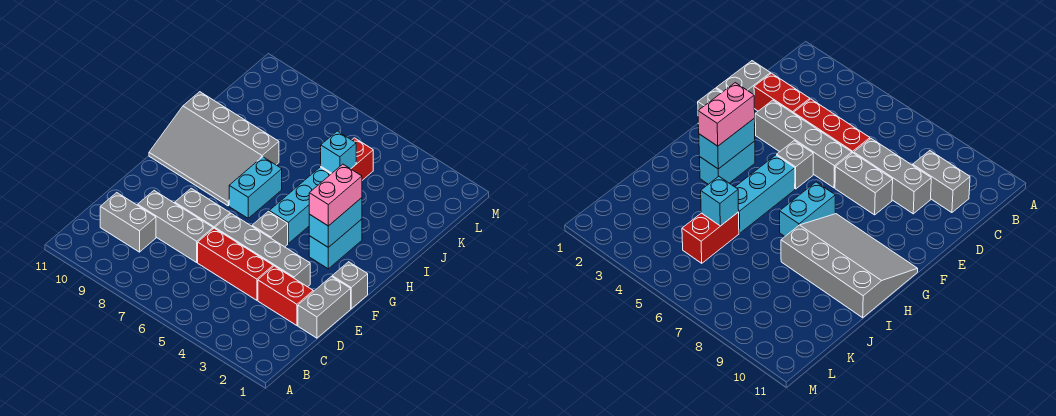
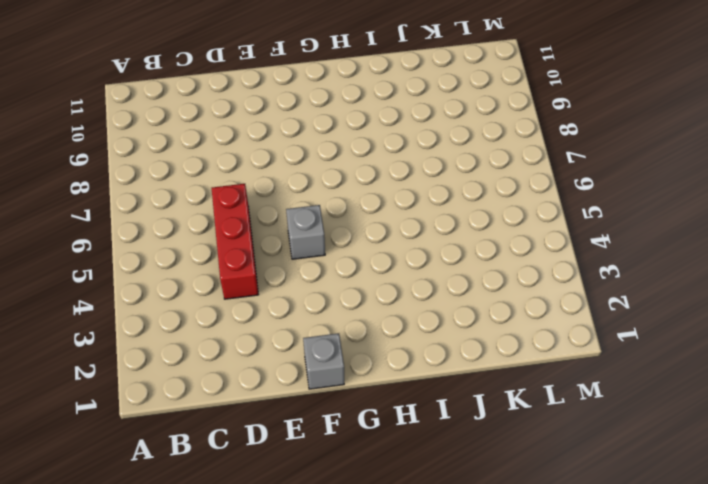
none -> grey brick C9:C10 level 1
none -> grey brick D1:E1 level 1
none -> red brick D2:D3 level 1

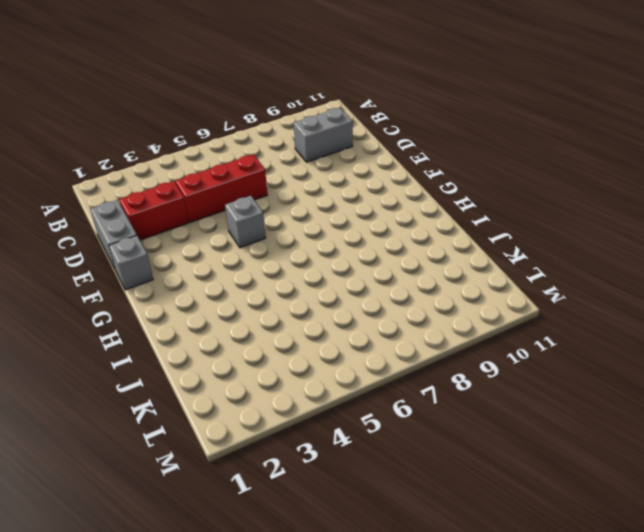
none -> grey brick D7:D9 level 1
none -> grey brick E3:E6 level 1
none -> grey brick E7:E8 level 1

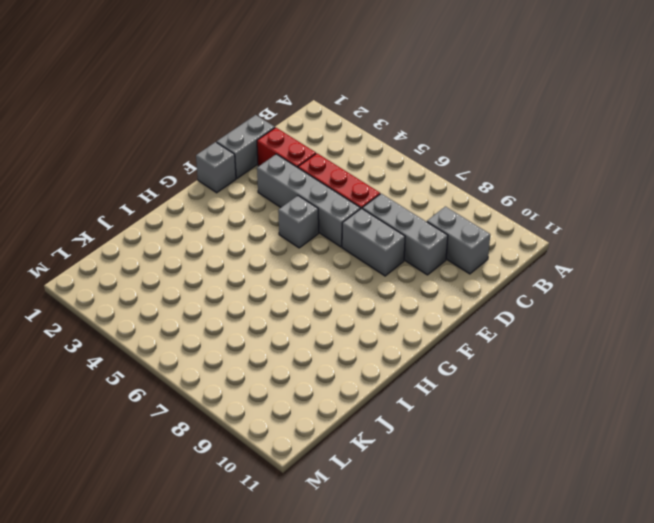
none -> cyan brick G3:H3 level 1
none -> cyan brick G5:I5 level 1
none -> cyan brick G7:H7 level 1

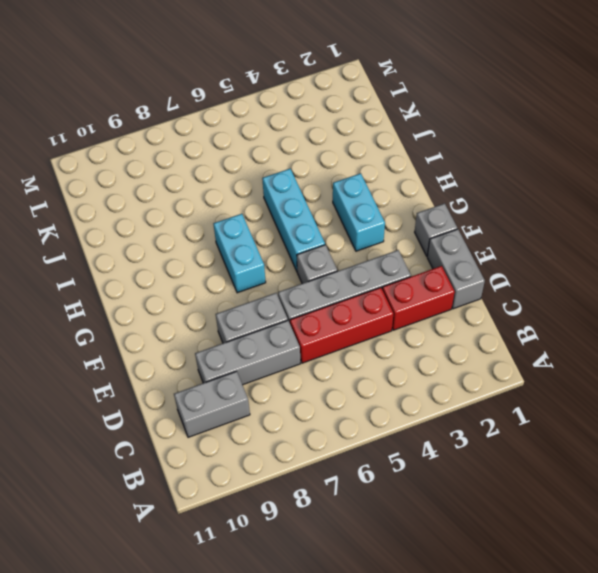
none -> grey slope G8:I11 level 1 top I
none -> red brick J5:K5 level 1
none -> cyan brick G3:H3 level 2

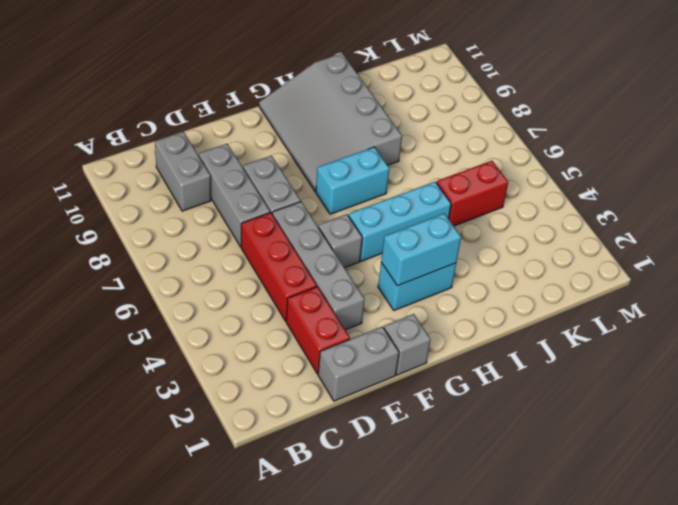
none -> cyan brick J5 level 2
none -> pink brick G3:H3 level 3

